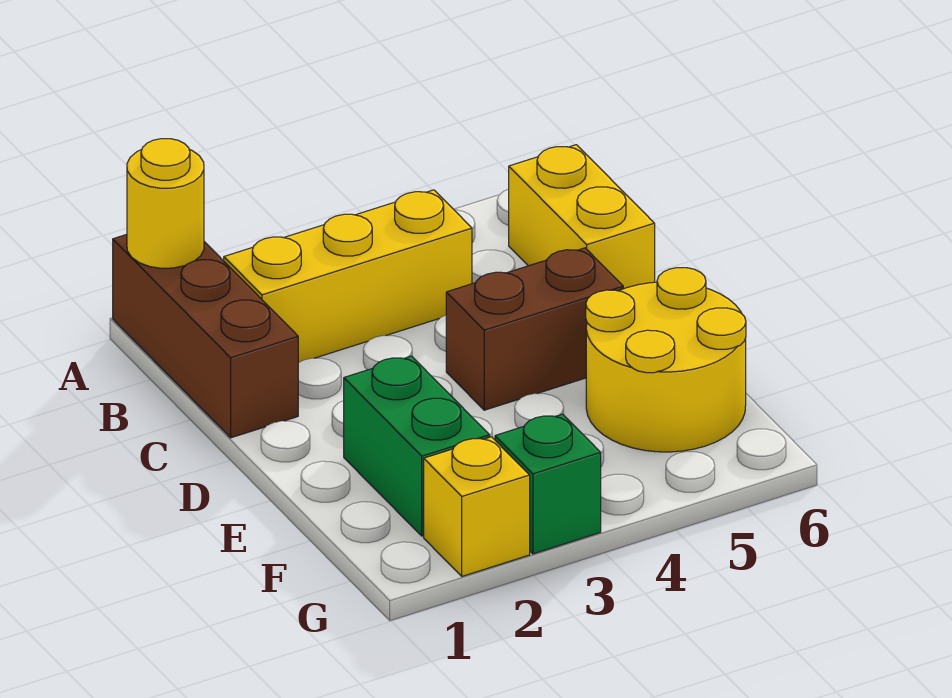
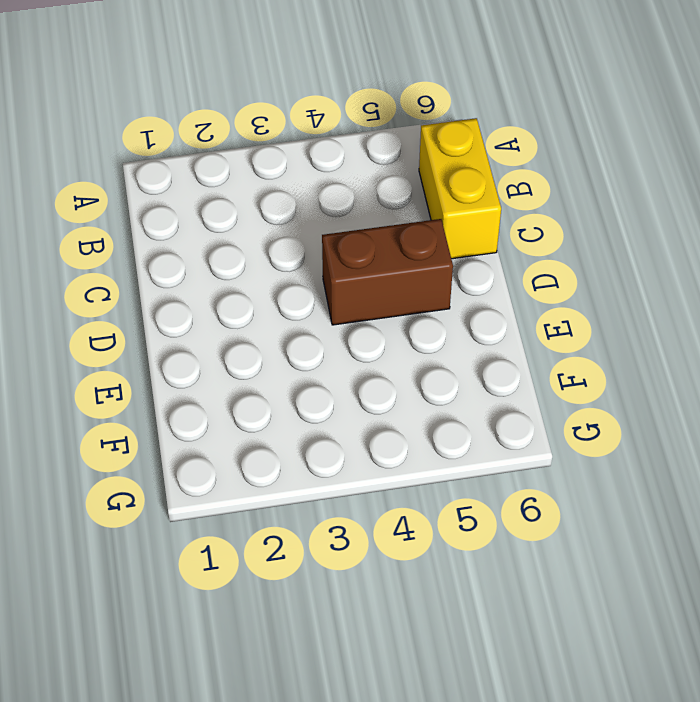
none -> brown brick A1:C1 level 1
none -> yellow brick B2:B4 level 1

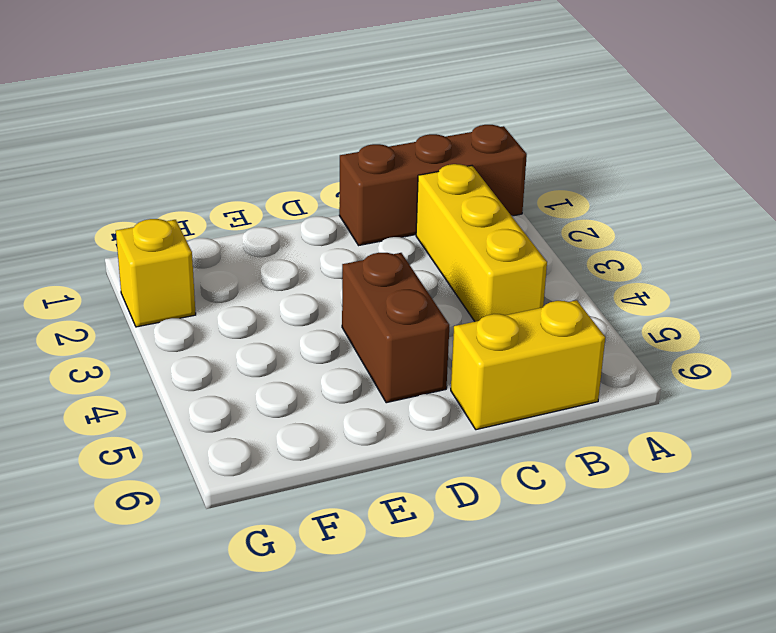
none -> green brick E2:F2 level 1
none -> yellow round brick E5:F6 level 1

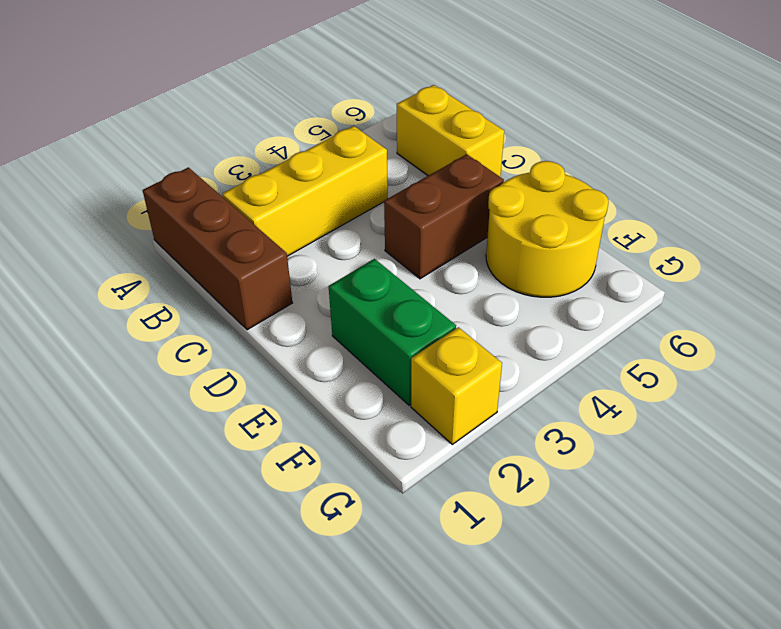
none -> green brick G3 level 1
none -> yellow round brick A1 level 2

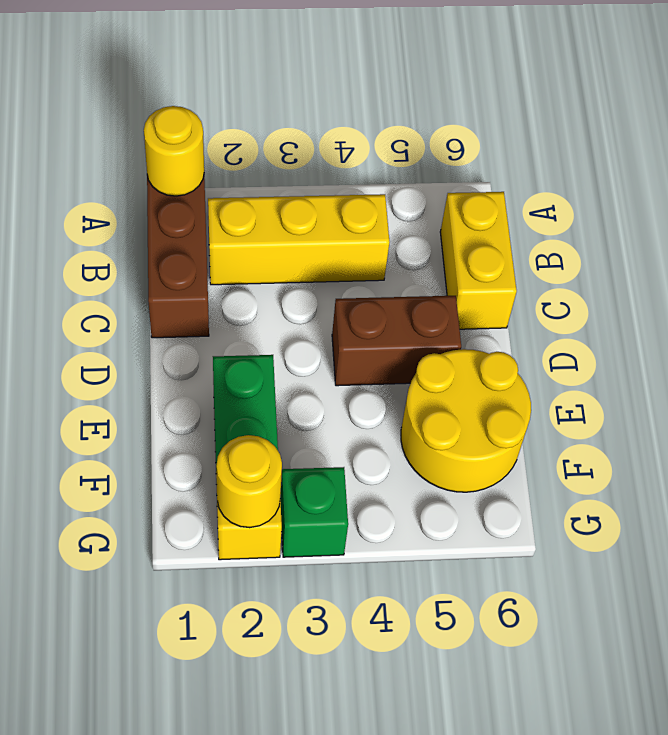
yellow round brick G2 level 2 -> none

